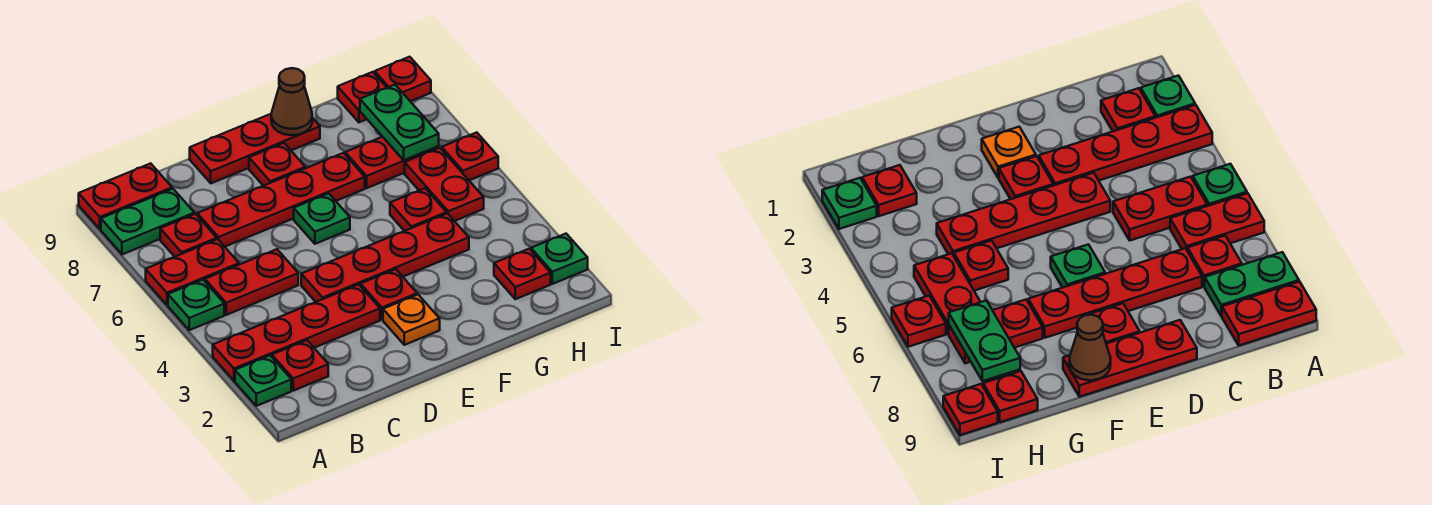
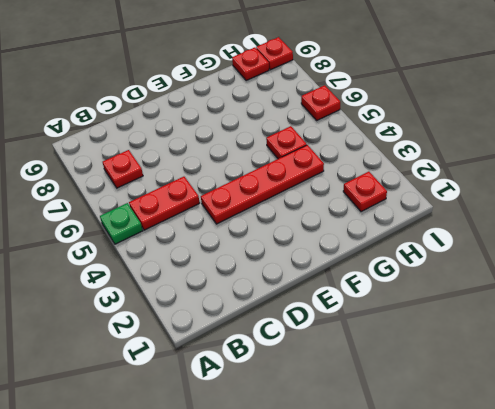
none -> green plate A2 level 1
none -> red plate A3:D3 level 1
none -> red plate A6:B6 level 1

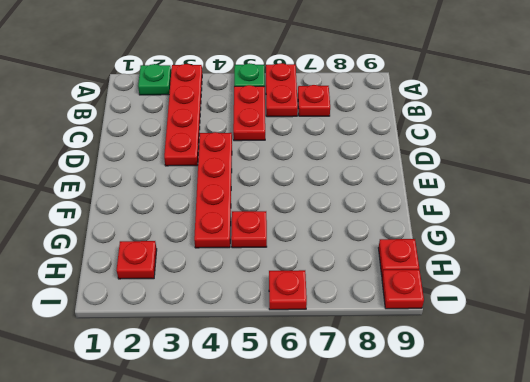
none -> green plate A8:B8 level 1
none -> red plate A9:B9 level 1
none -> red plate B2 level 1

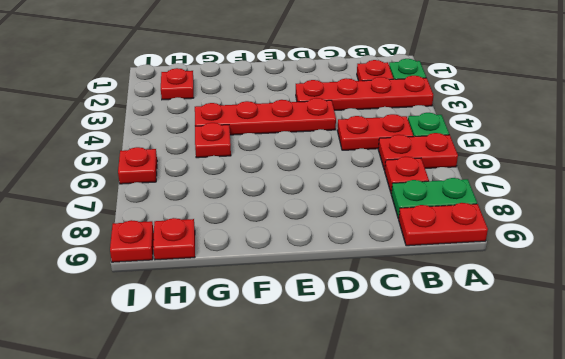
none -> red plate C7:F7 level 1
none -> red plate D9:F9 level 1
none -> orange plate E2 level 1

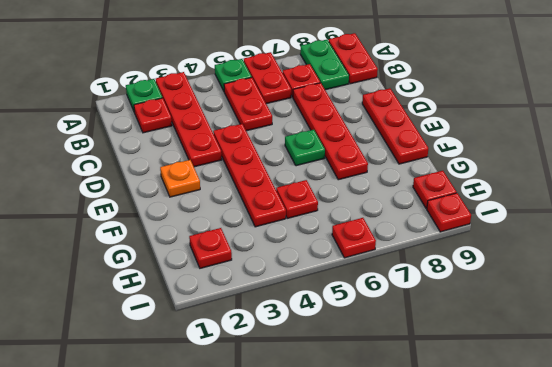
none -> red plate E3 level 1
none -> red plate E8 level 1
none -> red plate G7:H7 level 1

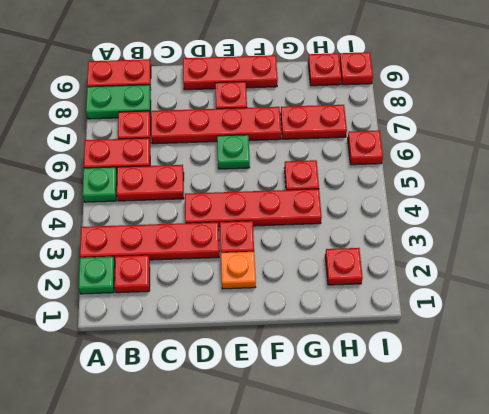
none -> red plate H5:H6 level 1
none -> green plate I2 level 1
none -> brown cone F9 level 2

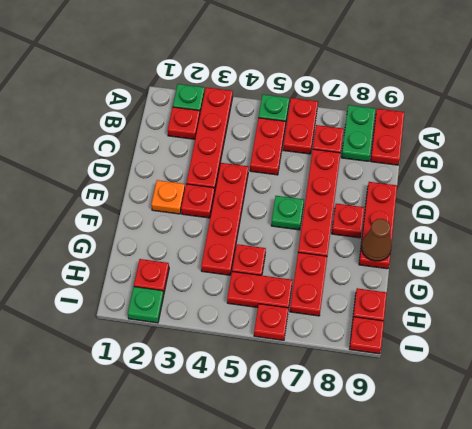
none -> green plate H7:H8 level 2

